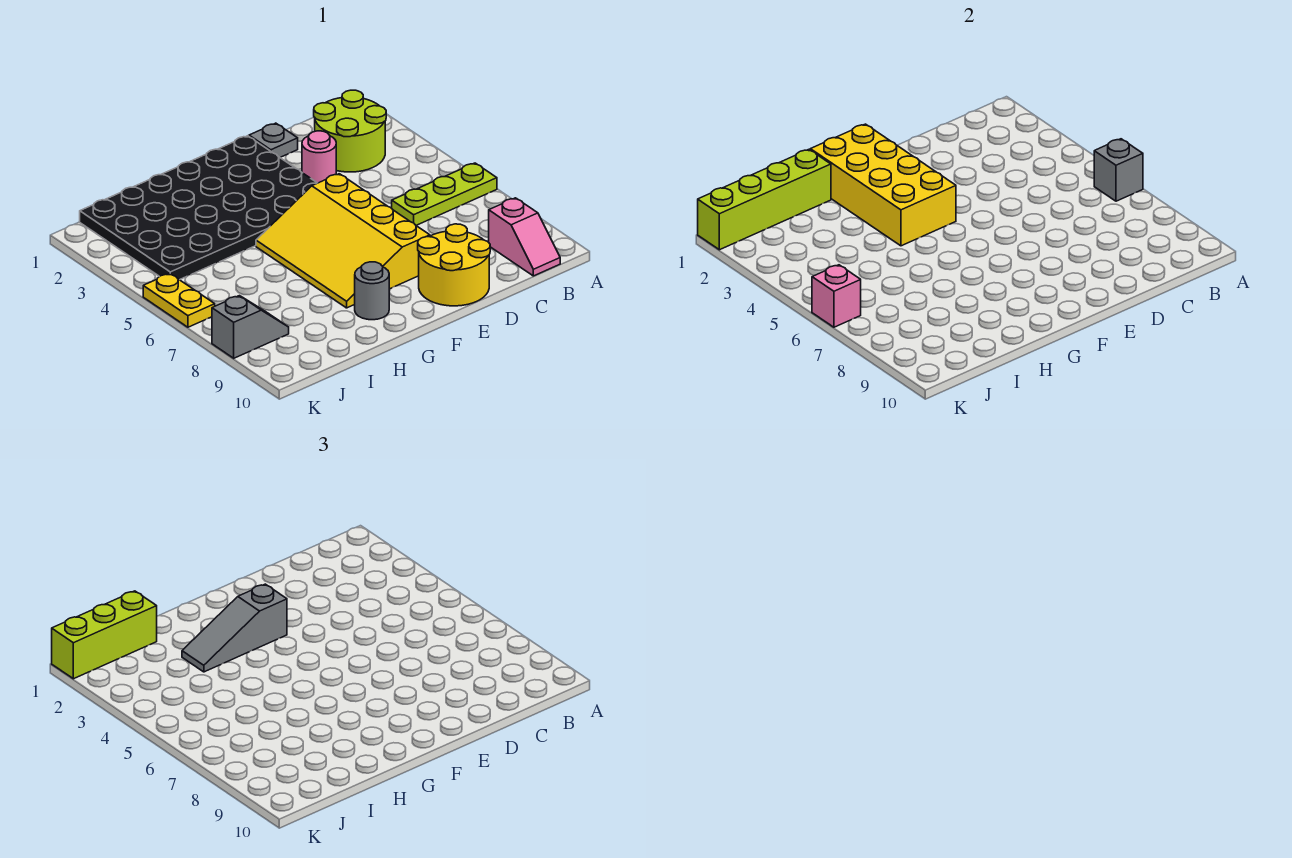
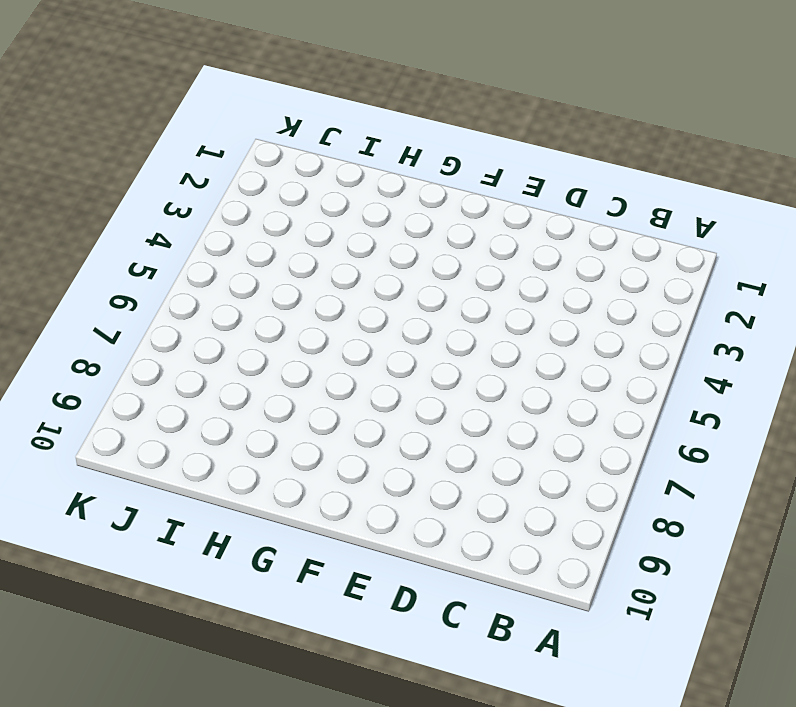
none -> lime plate A6:C6 level 1
none -> lime round brick B2:C3 level 1
none -> pink slope B9:B10 level 1 top 9

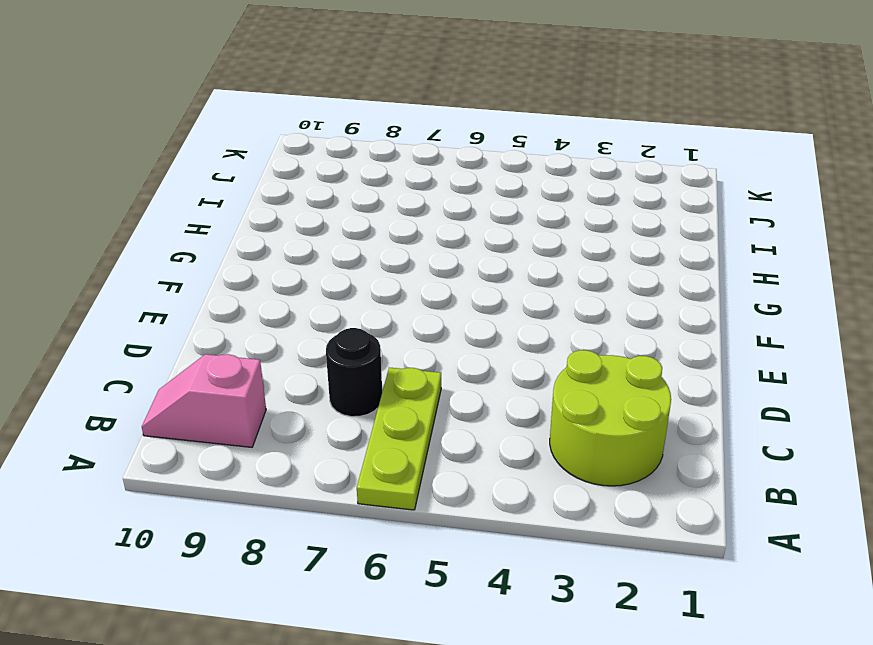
black round brick C7 level 1 -> none
none -> grey plate D1 level 1
none -> pink round brick D3 level 1
none -> yellow round brick D9:E10 level 1

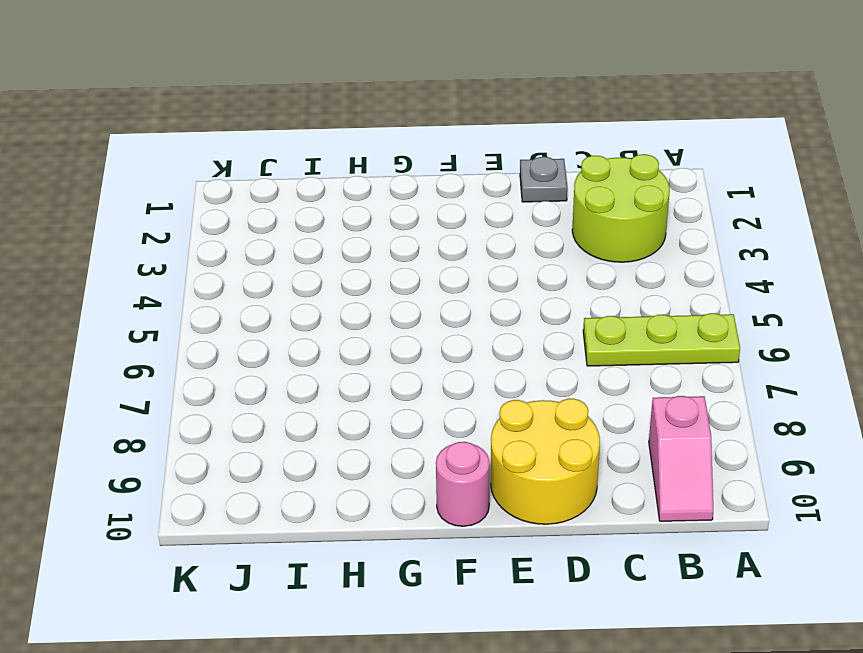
pink round brick F10 level 1 -> pink round brick D3 level 1
none -> black plate E1:J4 level 1
none -> yellow slope E5:G8 level 1 top E
none -> grey round brick G9 level 1

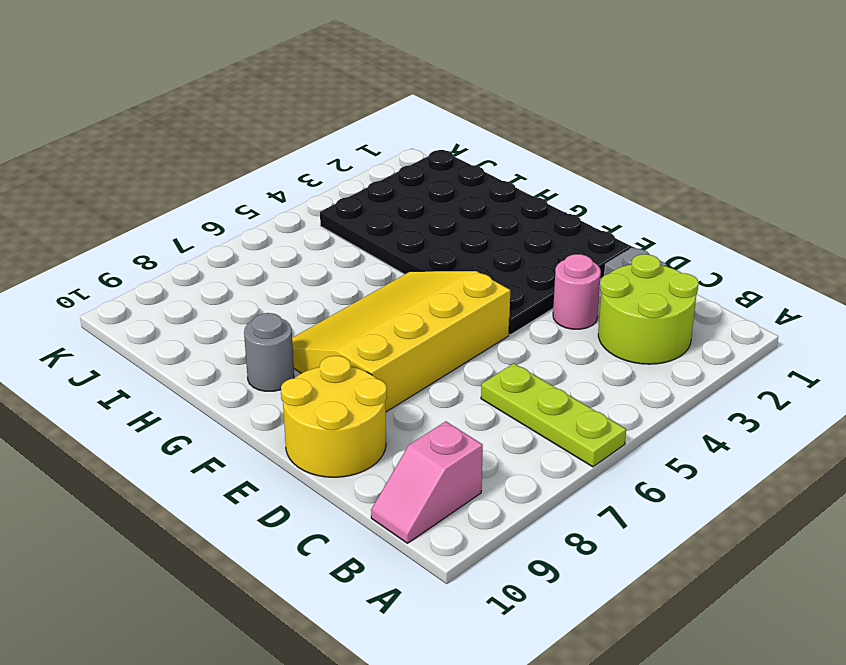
none -> grey slope J8:K8 level 1 top K
none -> yellow plate K5:K6 level 1
none -> grey brick A6 level 2

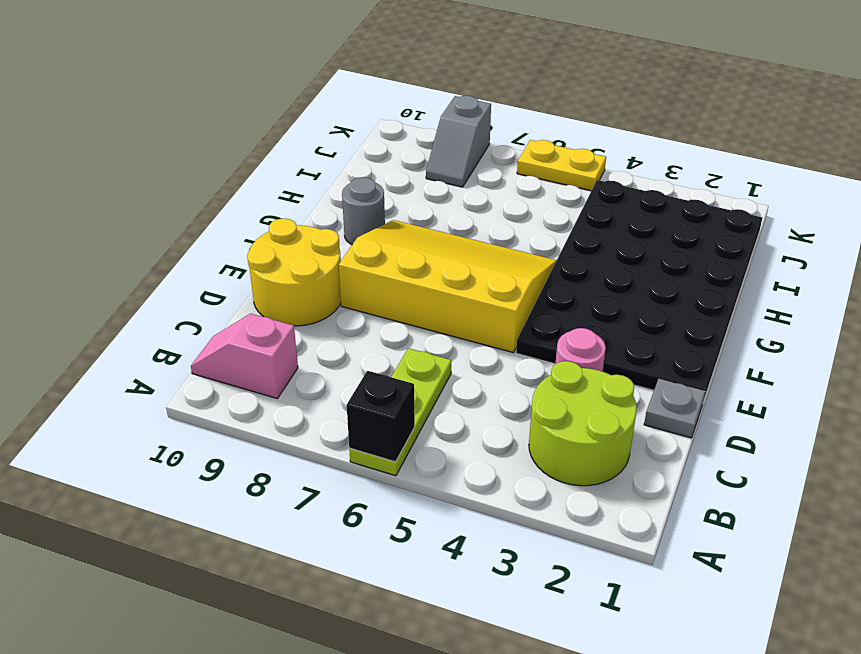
black brick A6 level 2 -> grey brick A6 level 2
none -> yellow brick F1:G4 level 2
none -> lime brick H1:K1 level 2
none -> pink brick K6 level 2

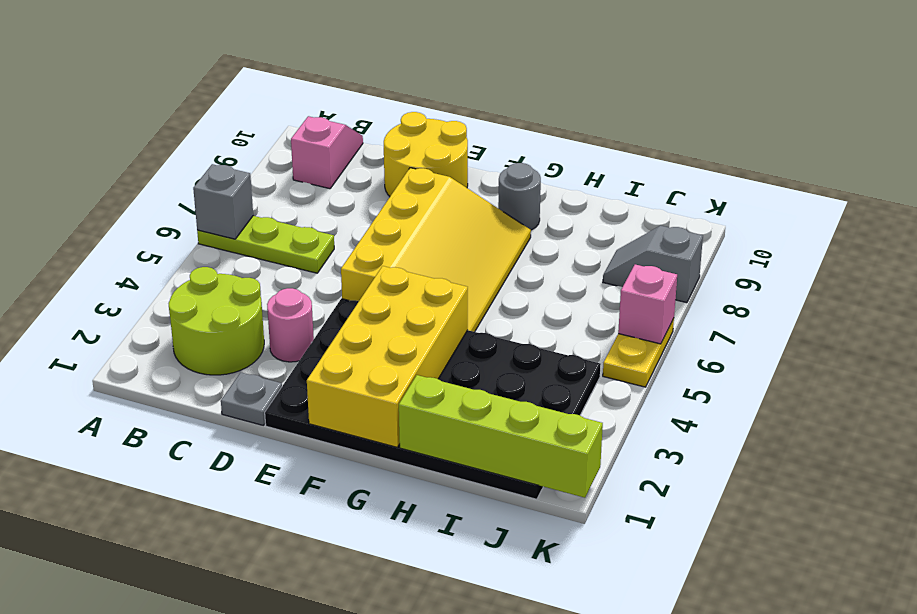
none -> grey slope F3:H3 level 3 top F
none -> lime brick I1:K1 level 3

